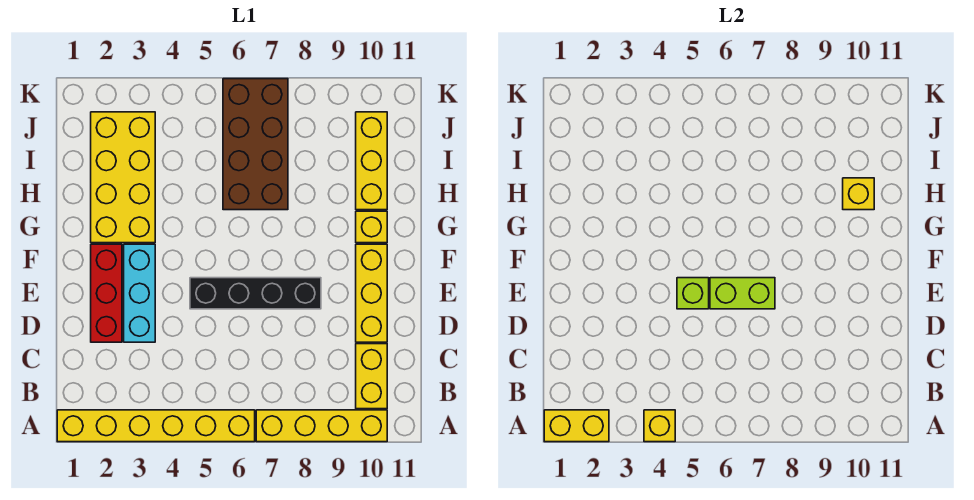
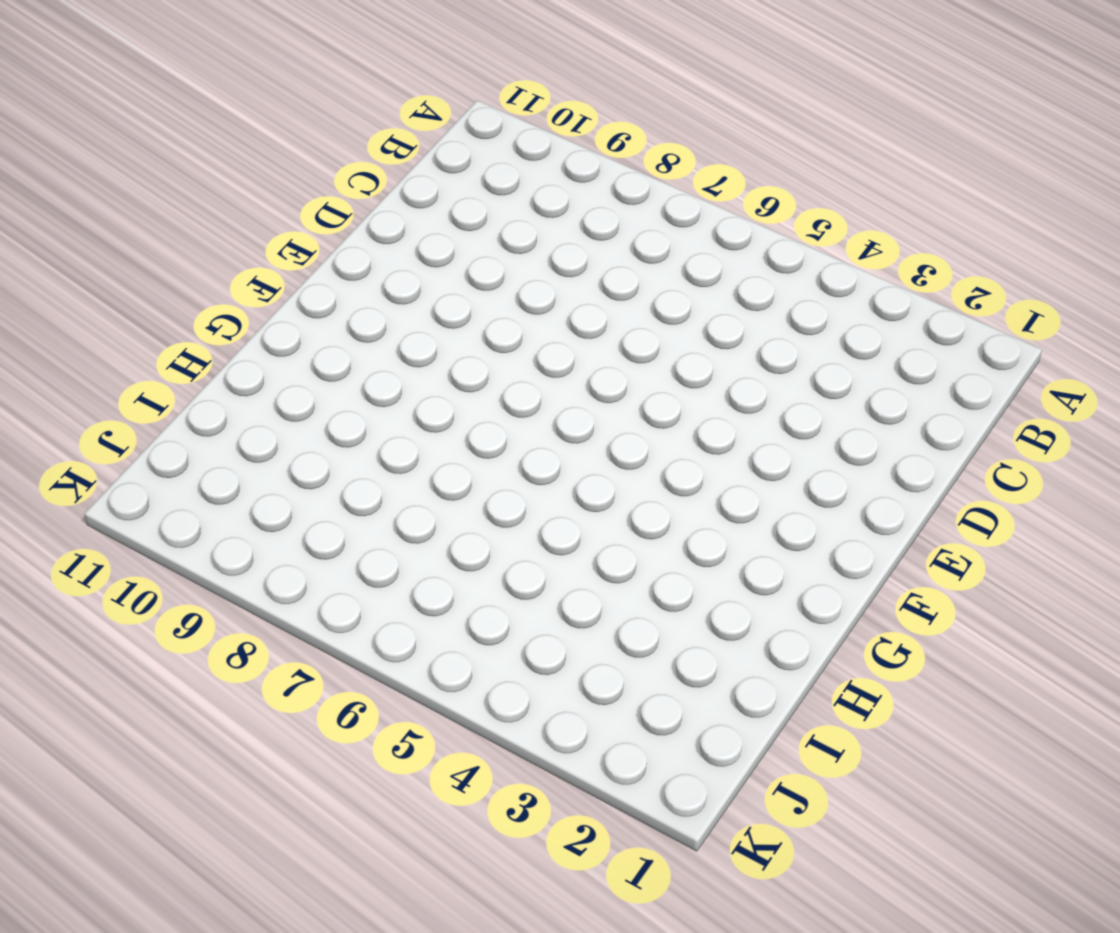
none -> yellow brick A1:A6 level 1
none -> yellow brick A7:A10 level 1
none -> yellow brick B10:C10 level 1

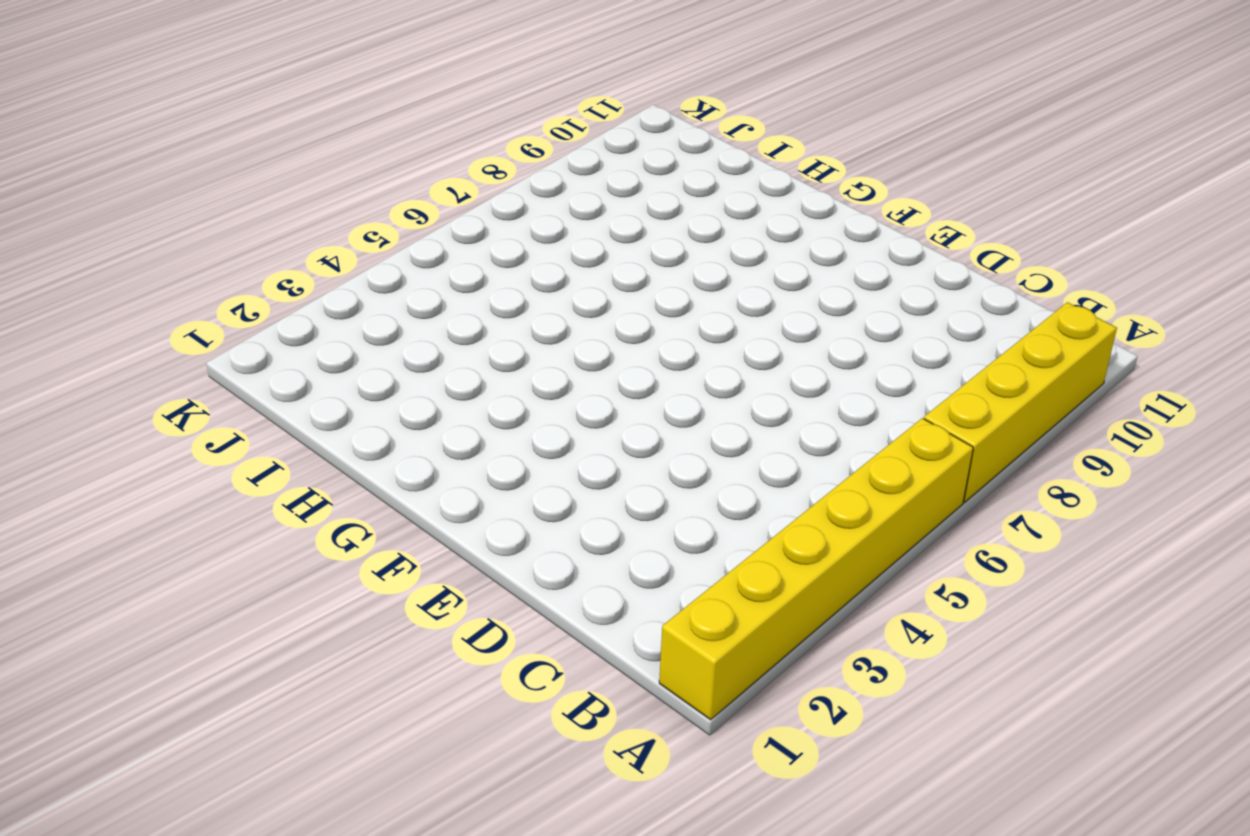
none -> yellow brick B10:C10 level 1
none -> red brick D2:F2 level 1
none -> cyan brick D3:F3 level 1

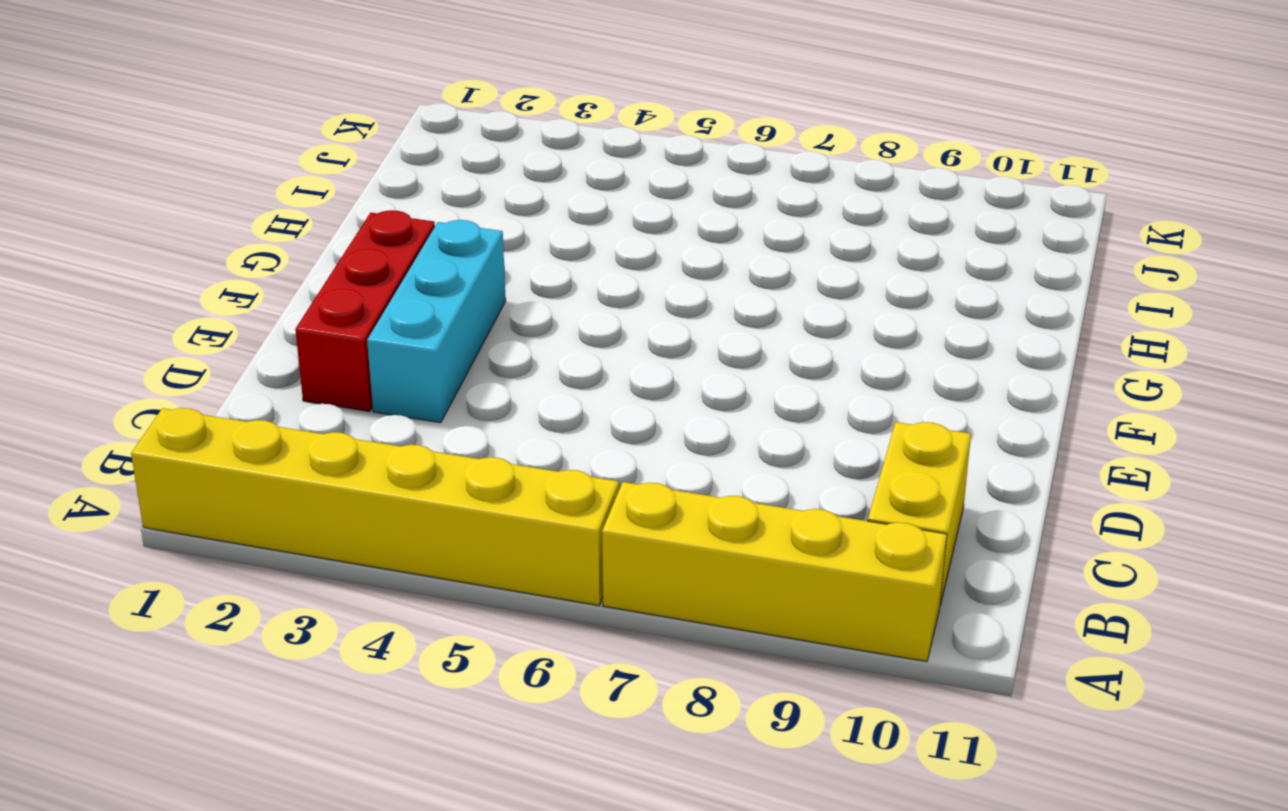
none -> yellow brick D10:F10 level 1
none -> black brick E5:E8 level 1
none -> yellow brick G2:J3 level 1

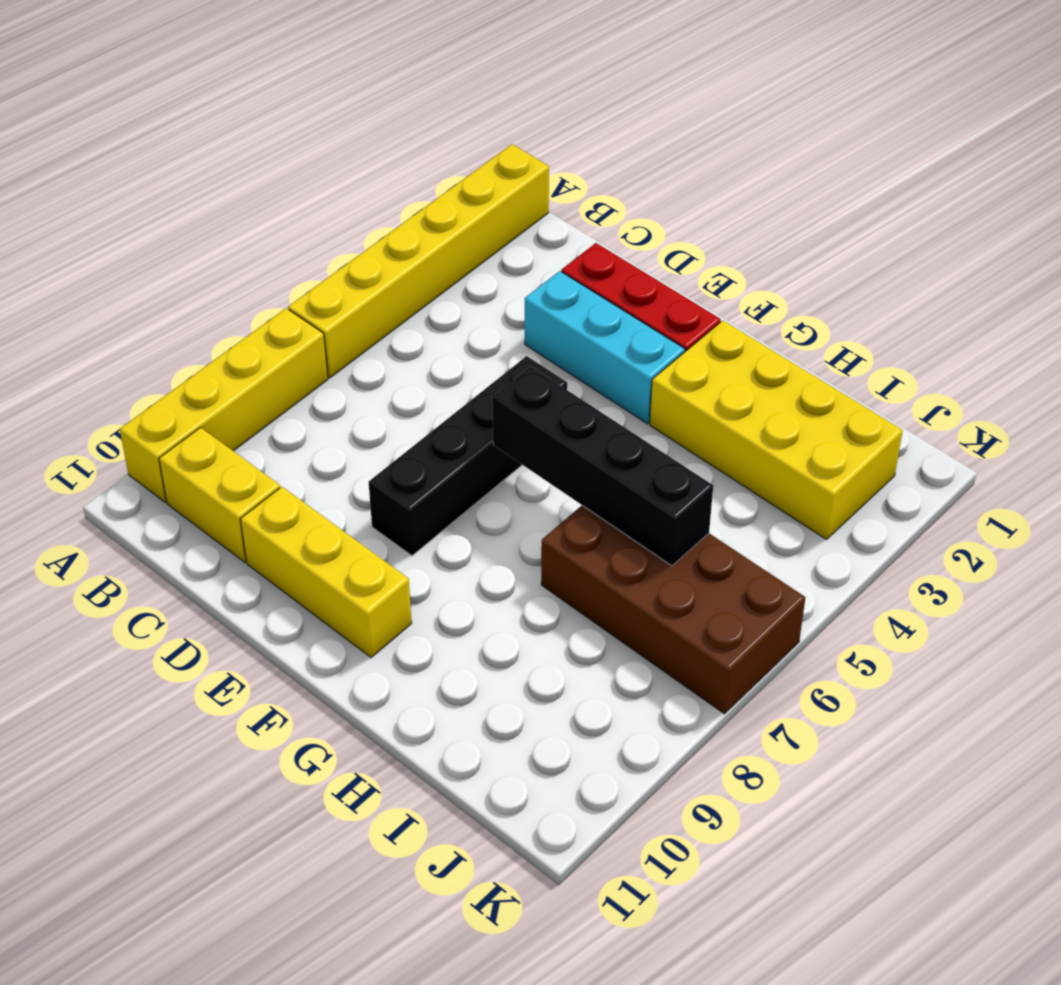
black brick F6:I6 level 2 -> none
none -> yellow brick G10 level 1
none -> yellow brick H10:J10 level 1
none -> yellow brick A1:A2 level 2

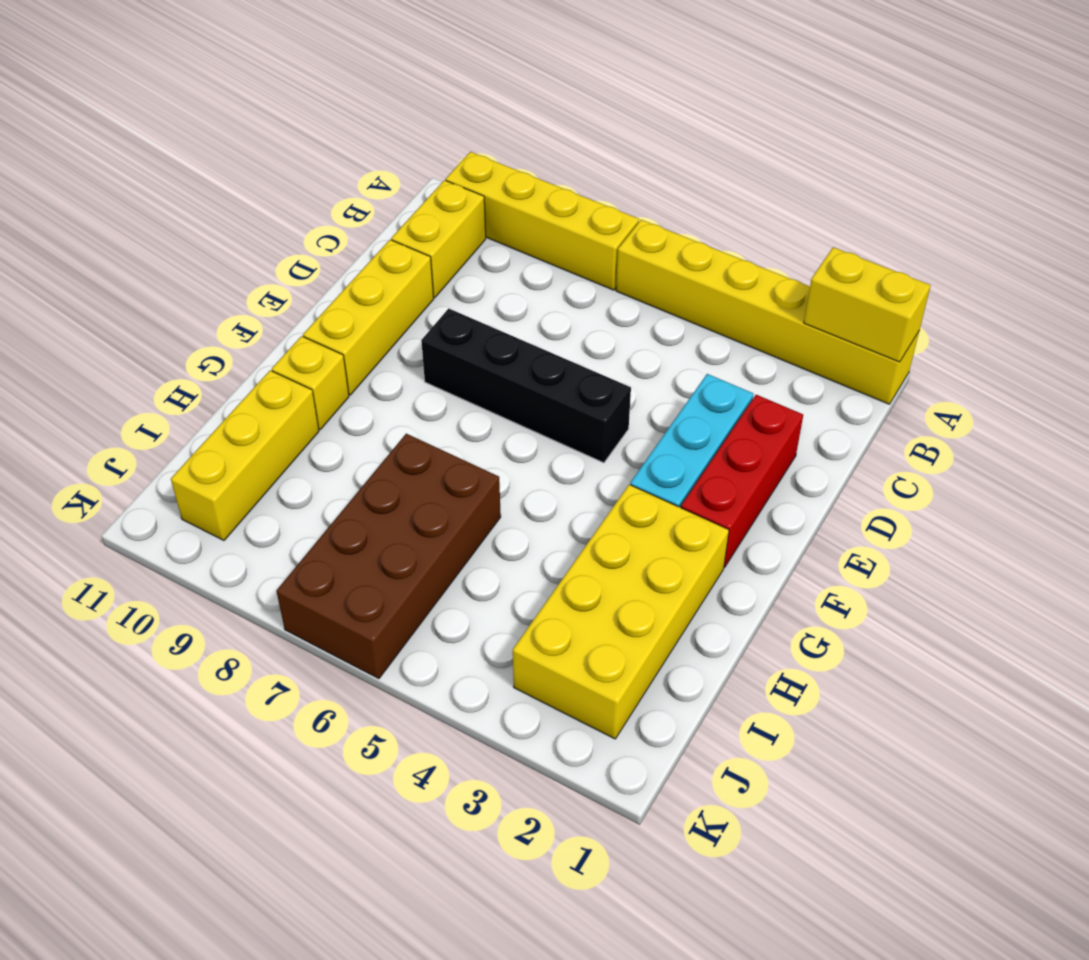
none -> yellow brick A4 level 2
none -> lime brick E5 level 2
none -> lime brick E6:E7 level 2

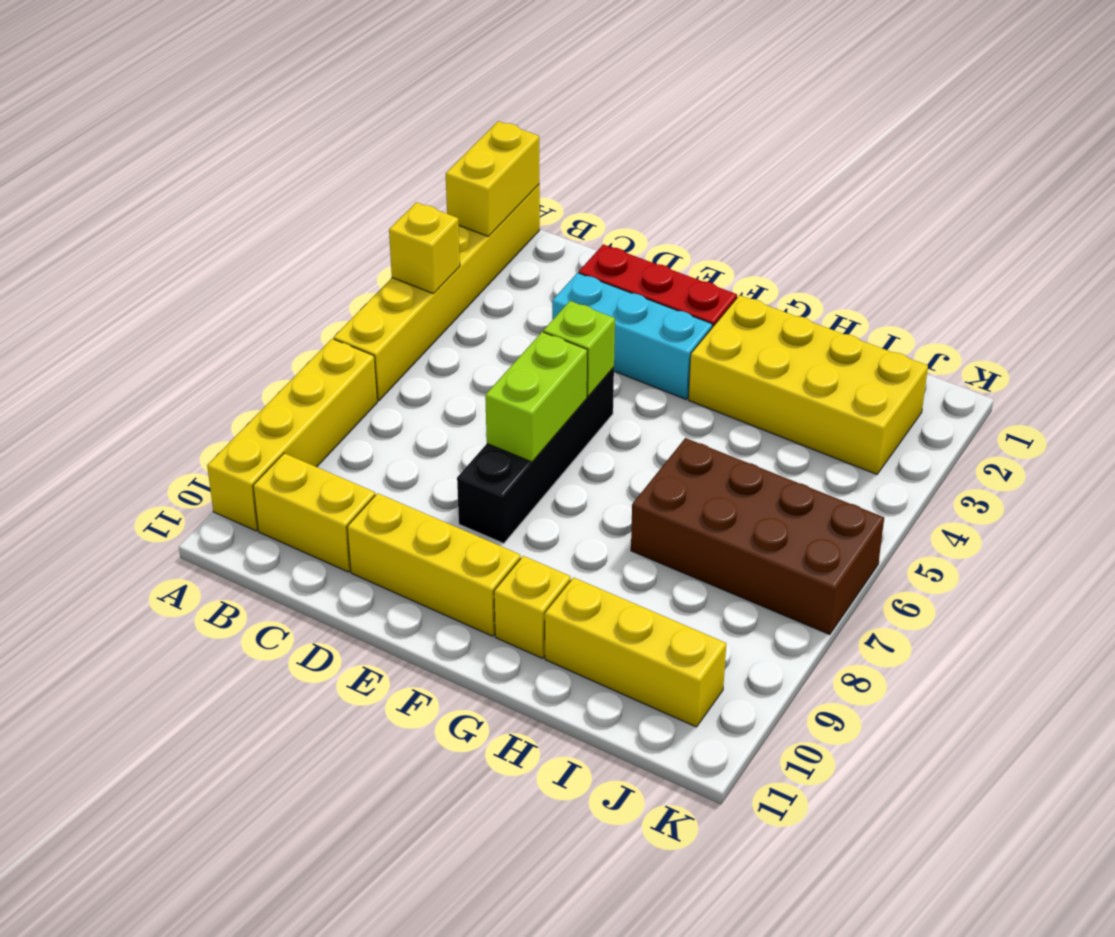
none -> yellow brick H10 level 2

